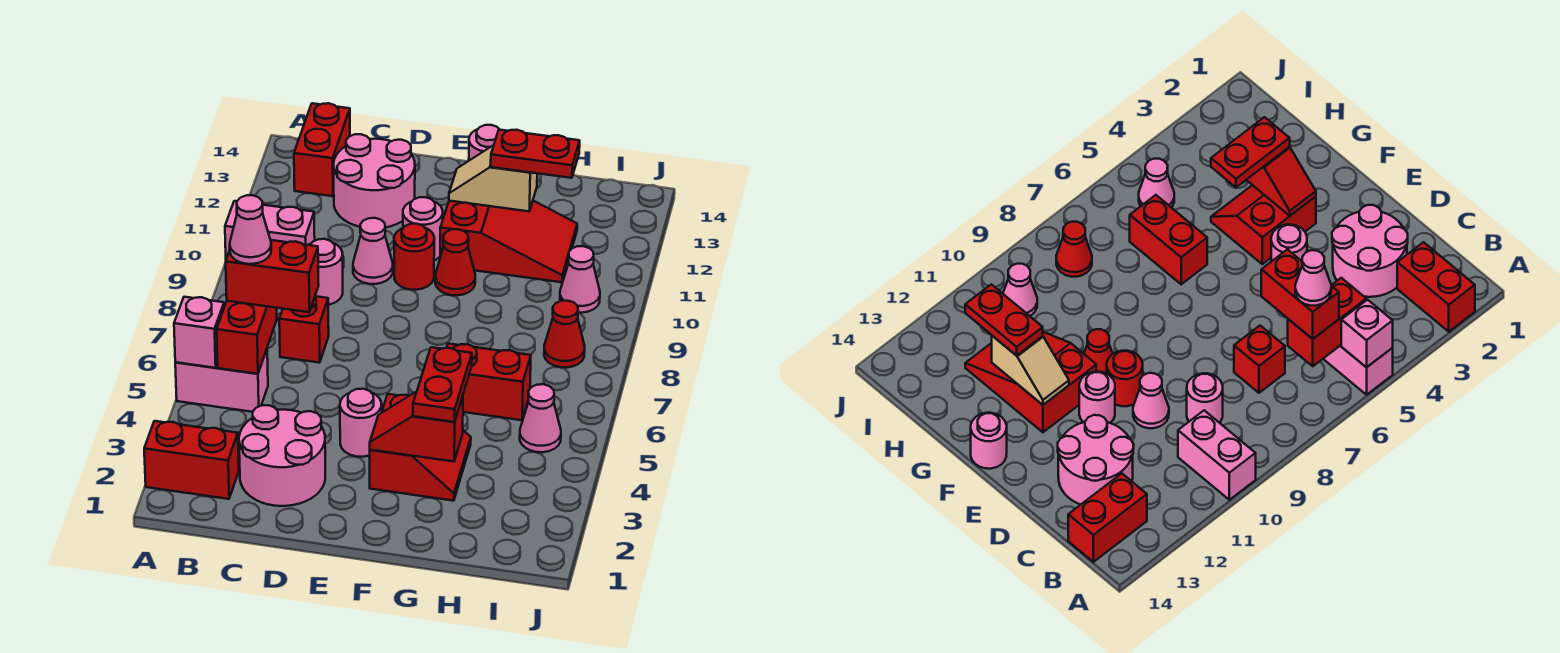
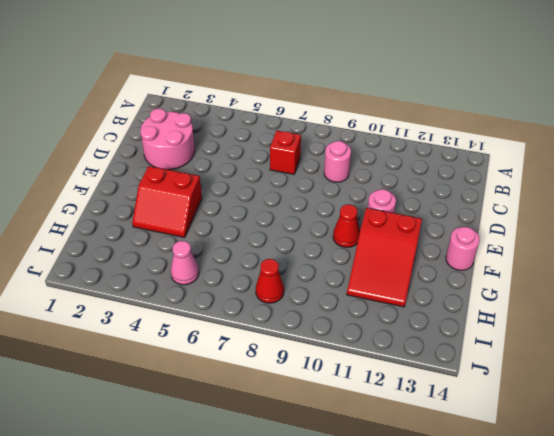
none -> red brick A2:B2 level 1
none -> pink brick A5:B5 level 1
none -> pink brick A10:B10 level 1

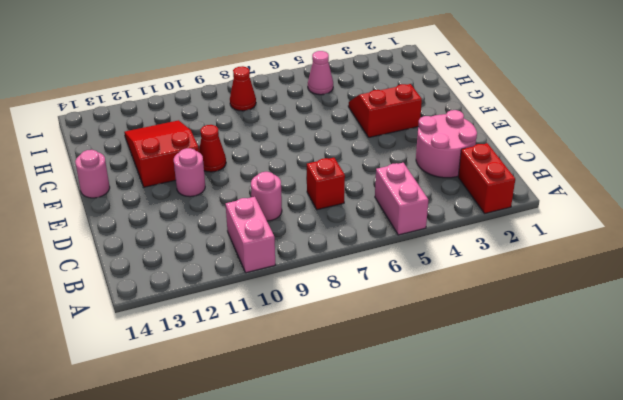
none -> red brick B13:B14 level 1
none -> pink round brick C12:D13 level 1
none -> pink cone D10 level 1

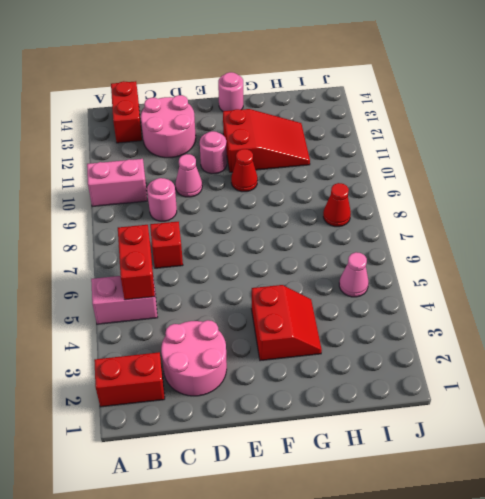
none -> pink round brick E4 level 1
none -> red round brick E10 level 1
none -> red brick G6:H6 level 1

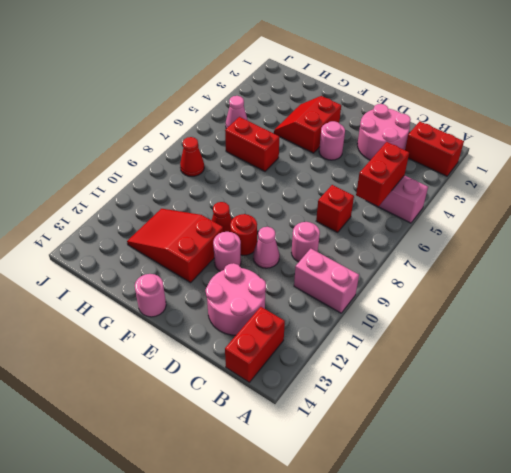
none -> pink cone I10 level 1
none -> pink brick A5 level 2
none -> red slope F3:G3 level 2 top G

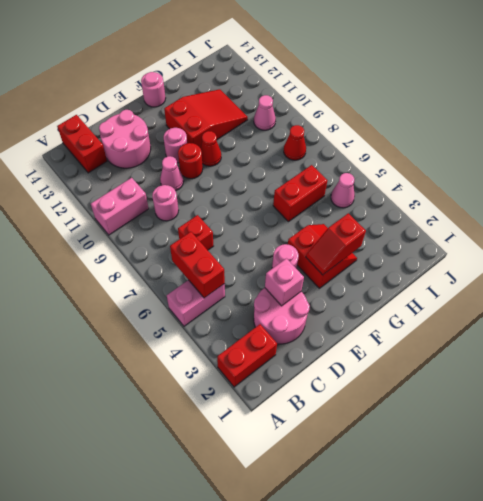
pink brick D3 level 2 -> pink brick A5 level 2
none -> tan slope F12:G12 level 2 top G
none -> red brick B6:C6 level 3
none -> red plate G3:G4 level 3

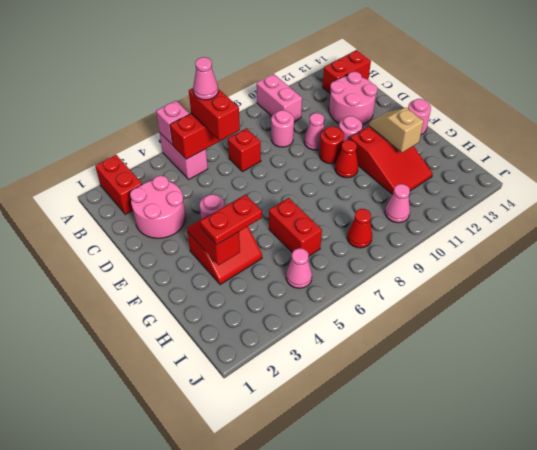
none -> red plate G12:H12 level 3

